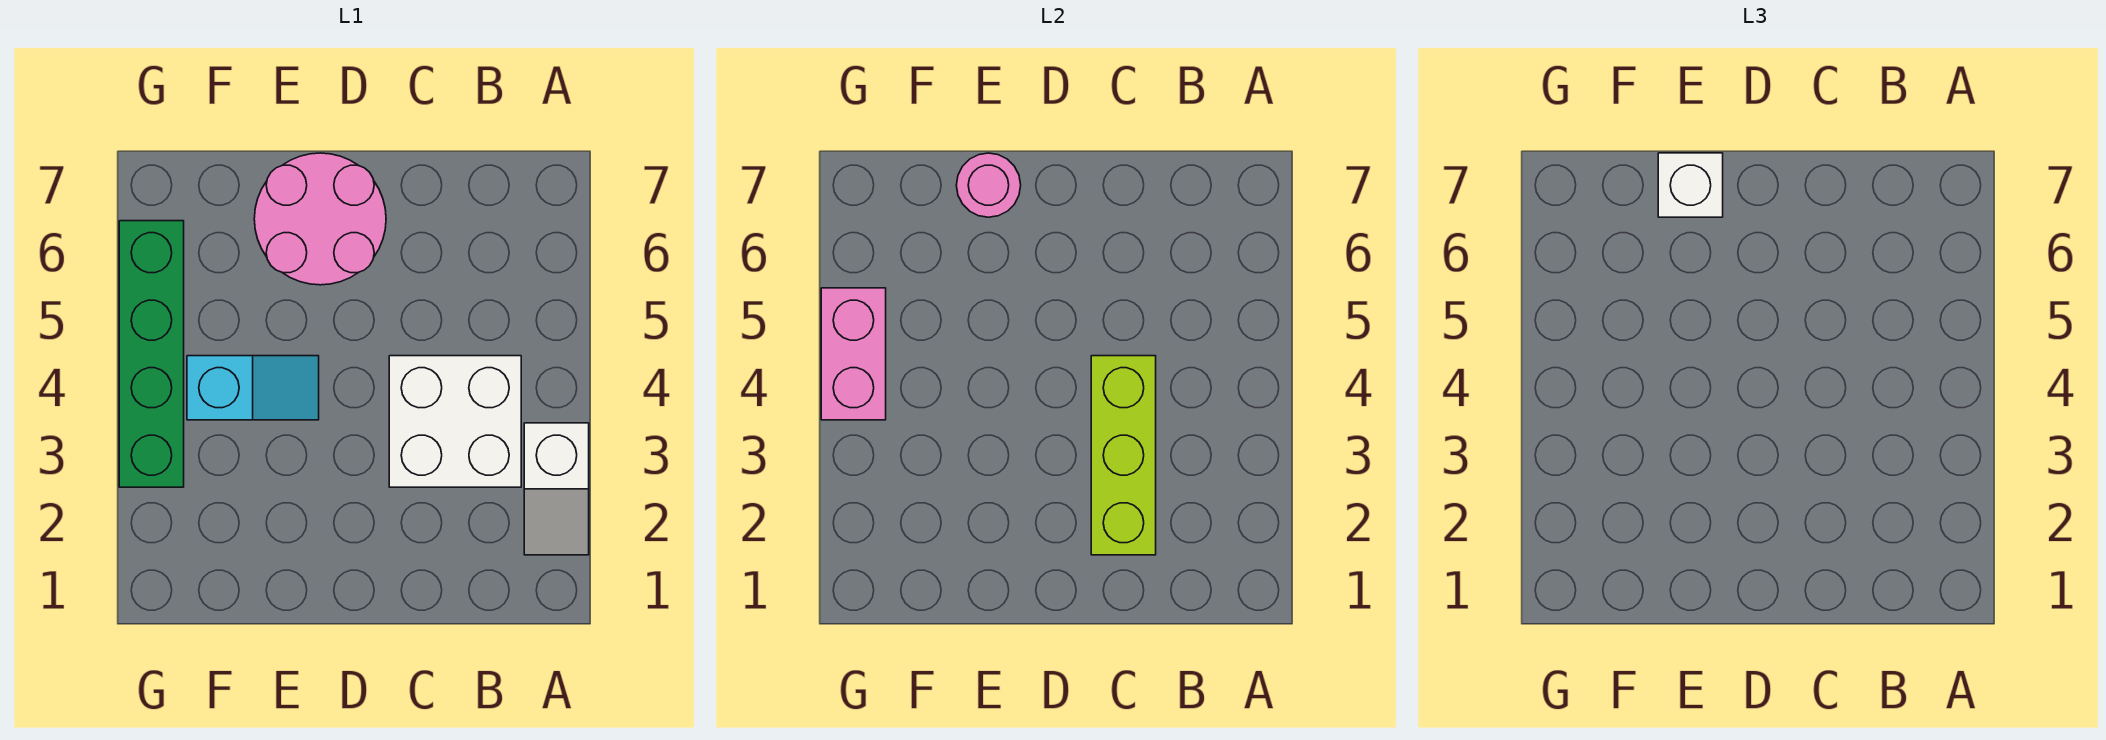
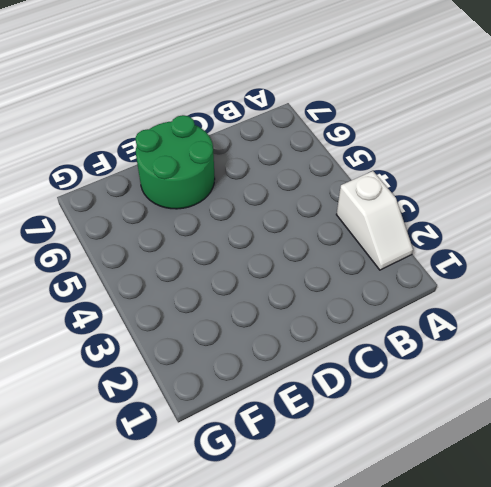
green round brick D6:E7 level 1 -> pink round brick D6:E7 level 1
none -> white brick B3:C4 level 1
none -> cyan slope E4:F4 level 1 top F

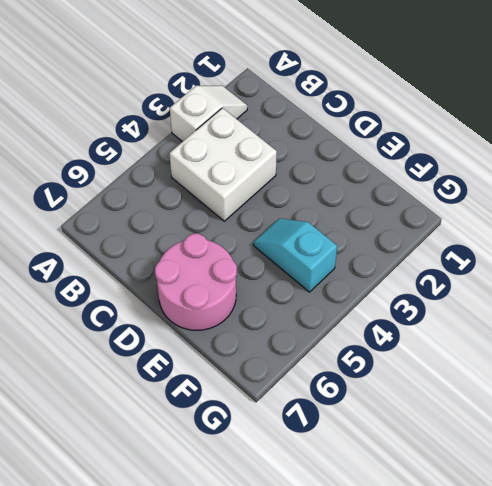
none -> green brick G3:G6 level 1
none -> lime brick C2:C4 level 2

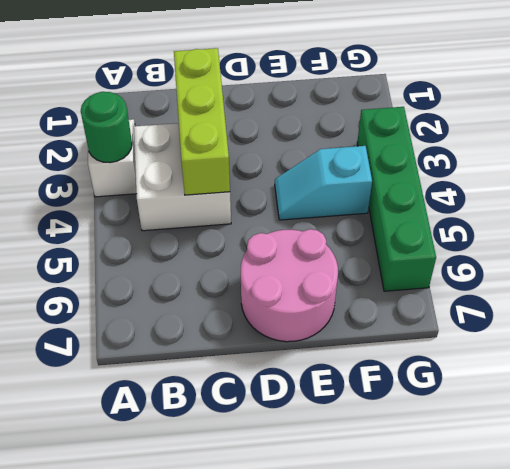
green round brick A3 level 2 -> none
none -> pink round brick E7 level 2
none -> pink brick G4:G5 level 2

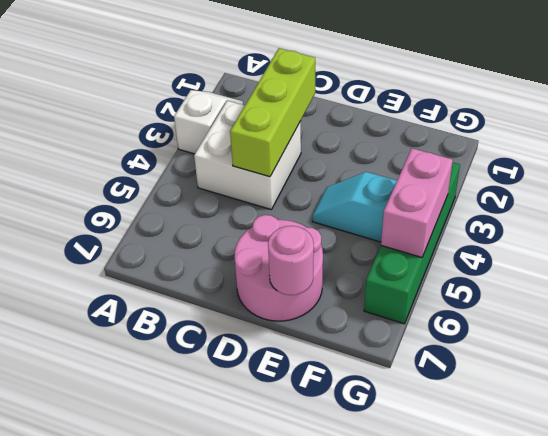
none -> white brick E7 level 3

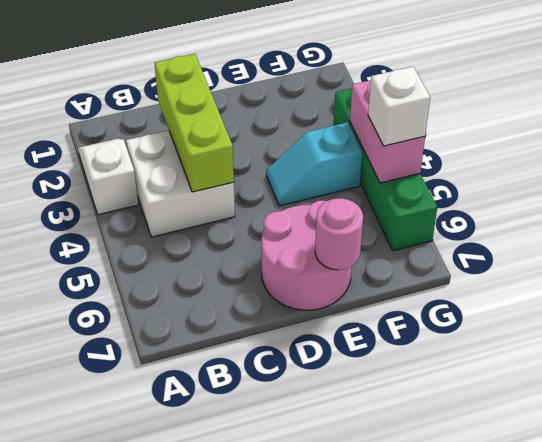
white brick G5 level 3 -> white brick E7 level 3

